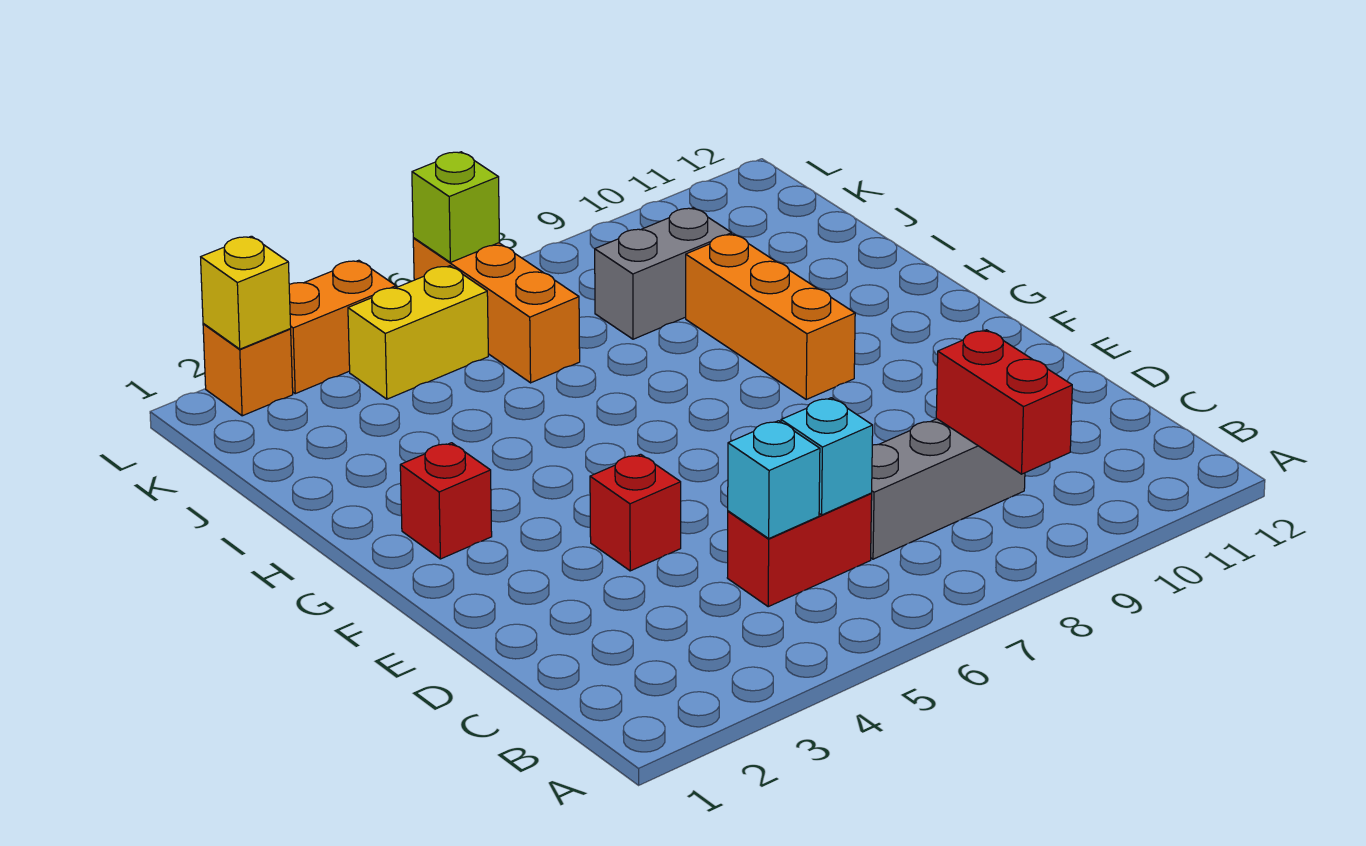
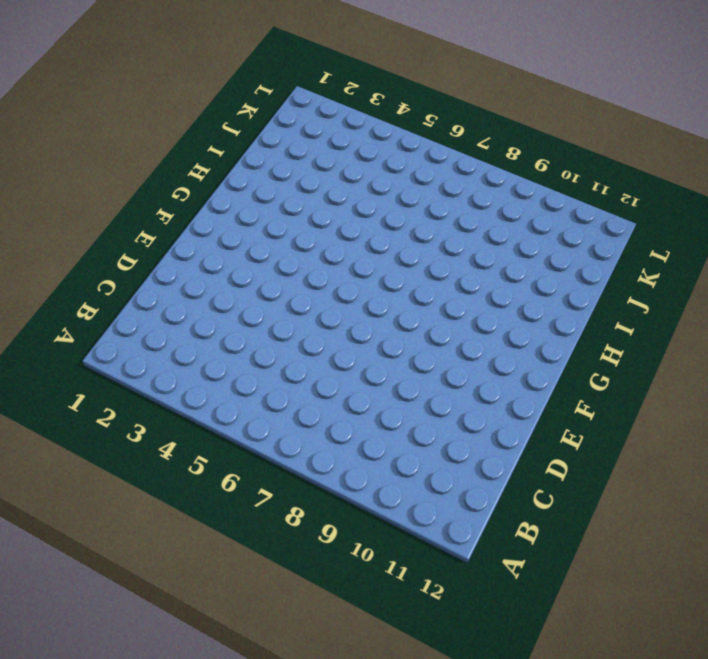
none -> red brick C5:C6 level 1
none -> grey brick C7:C9 level 1
none -> red brick E4 level 1

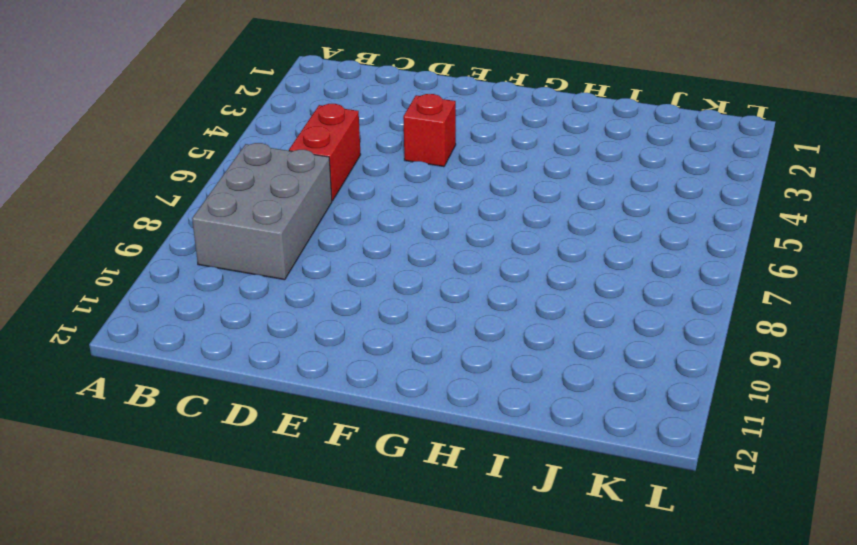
grey brick B7:C9 level 1 -> grey brick C7:C9 level 1
none -> red brick G2 level 1
none -> orange brick G9:I9 level 1
none -> orange brick J6:L6 level 1

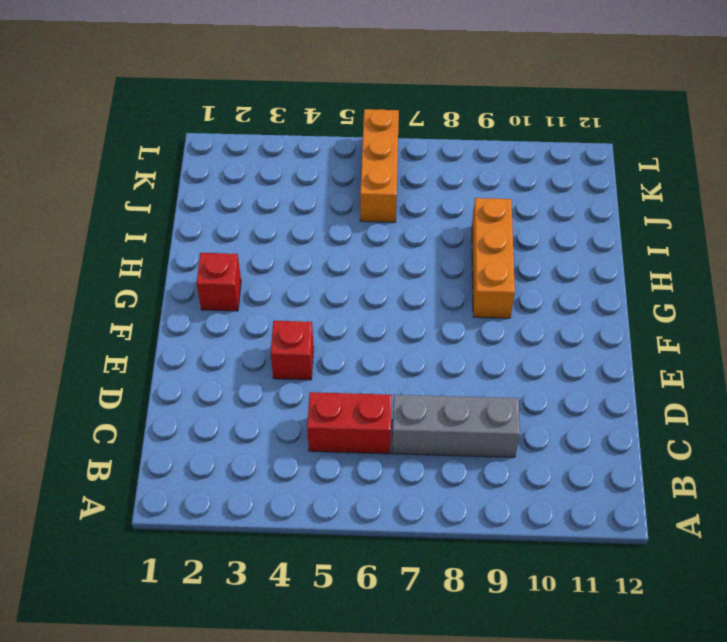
none -> grey brick J8:J9 level 1
none -> yellow brick K4:K5 level 1
none -> orange brick L2 level 1

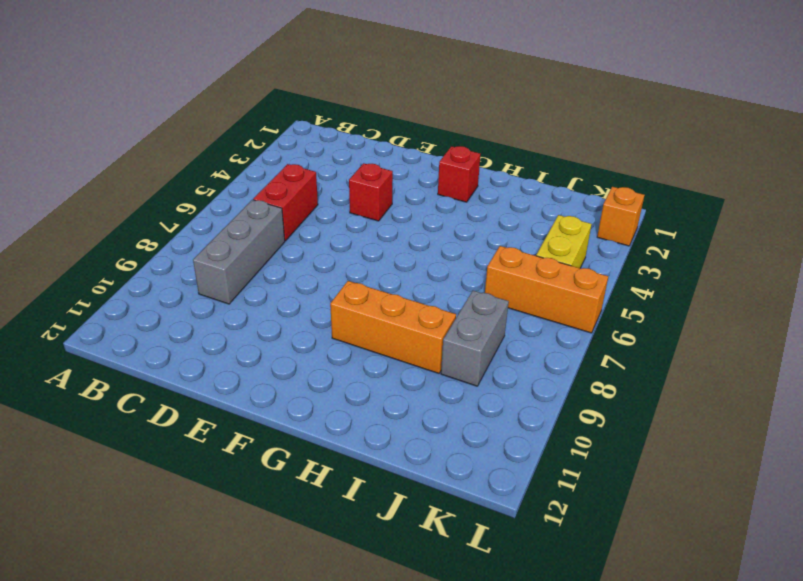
none -> orange brick L3:L4 level 1
none -> red brick B9:C9 level 2
none -> cyan brick C5 level 2

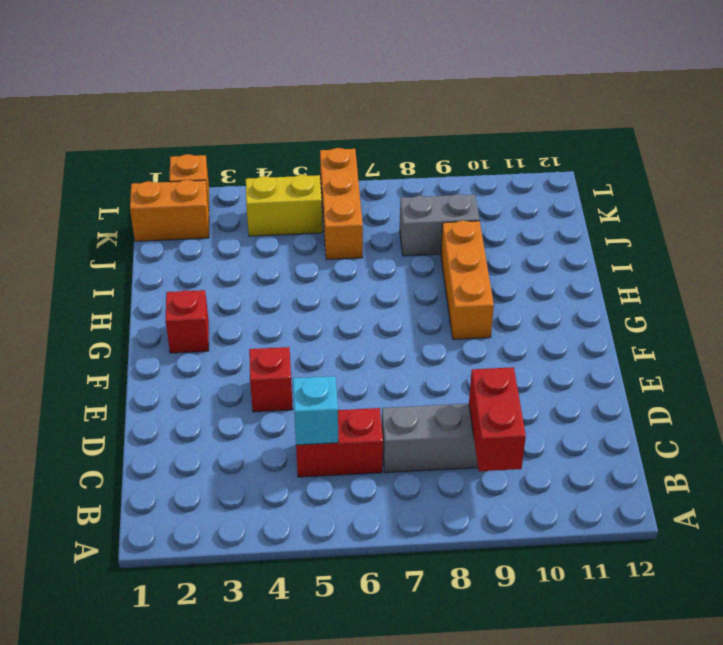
orange brick K1:K2 level 1 -> orange brick L3:L4 level 1
none -> cyan brick C6 level 2
none -> yellow brick L2 level 2
none -> lime brick L6 level 2

